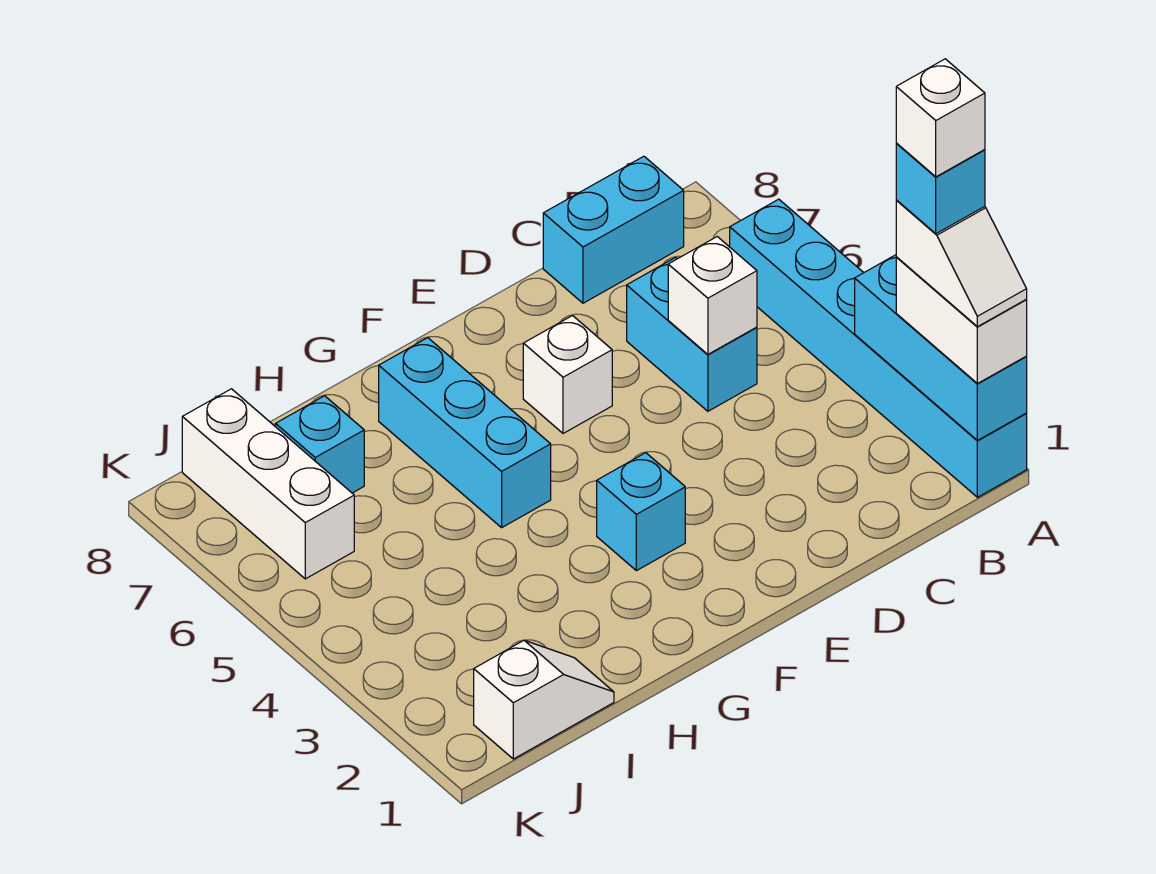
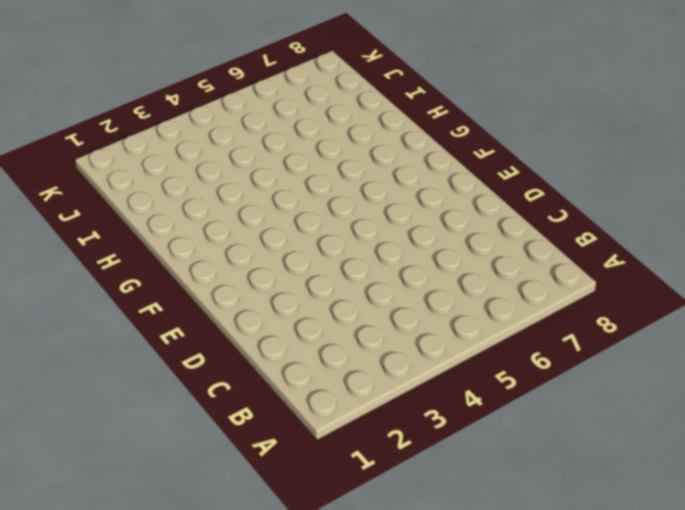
none -> cyan brick A1:A6 level 1
none -> cyan brick B8:C8 level 1
none -> cyan brick C5:C6 level 1

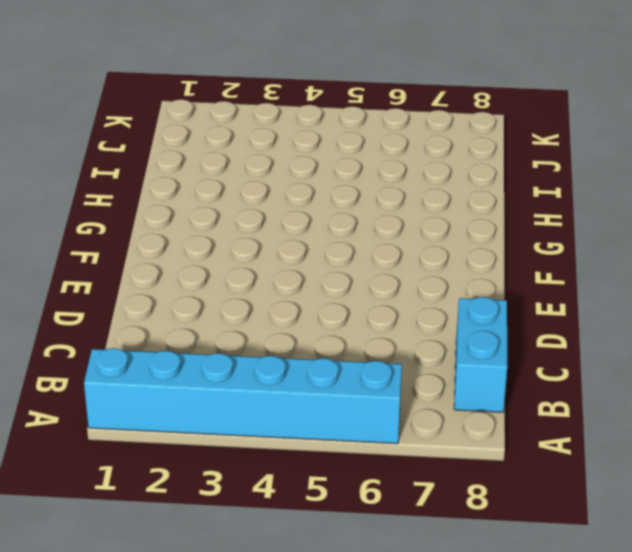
none -> cyan brick C5:C6 level 1
none -> white brick E6 level 1
none -> cyan brick F3 level 1

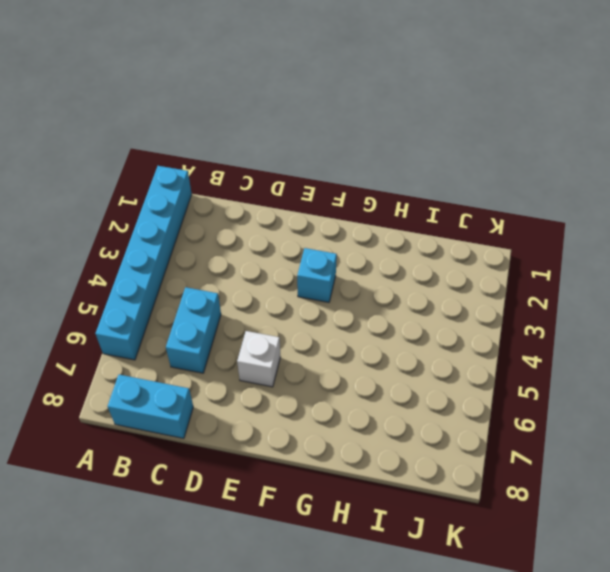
none -> cyan brick G5:G7 level 1
none -> white slope I1:J1 level 1 top J
none -> cyan brick I7 level 1

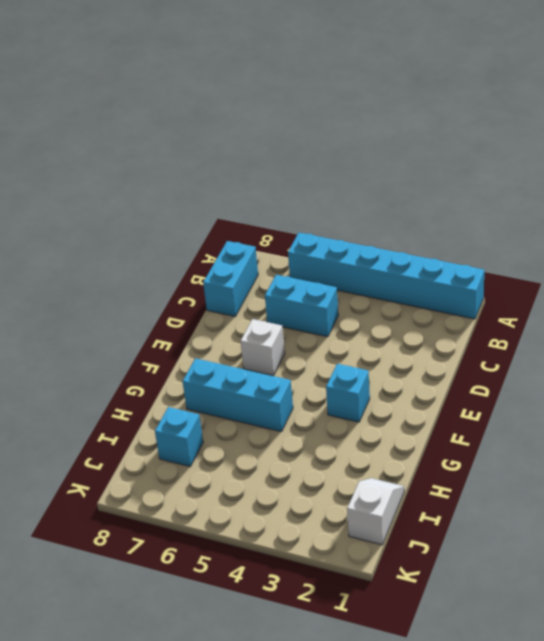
none -> white brick J6:J8 level 1
none -> cyan brick A1:A3 level 2
none -> white brick C5 level 2

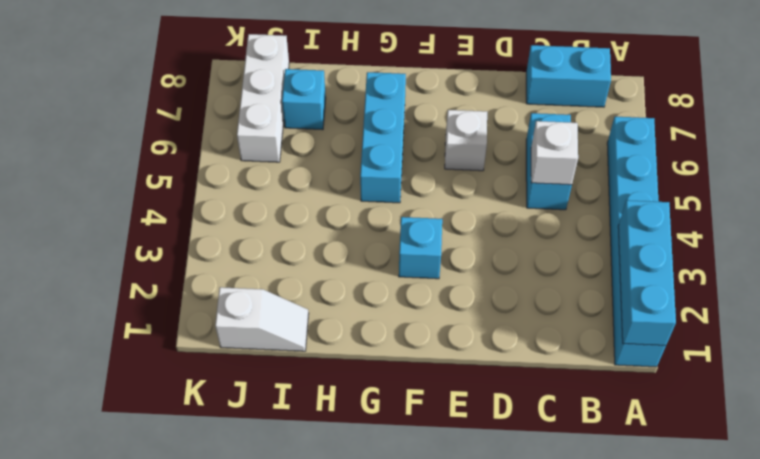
none -> white brick A1:A2 level 3
none -> white slope A1:A2 level 4 top 2
none -> cyan brick A2 level 5

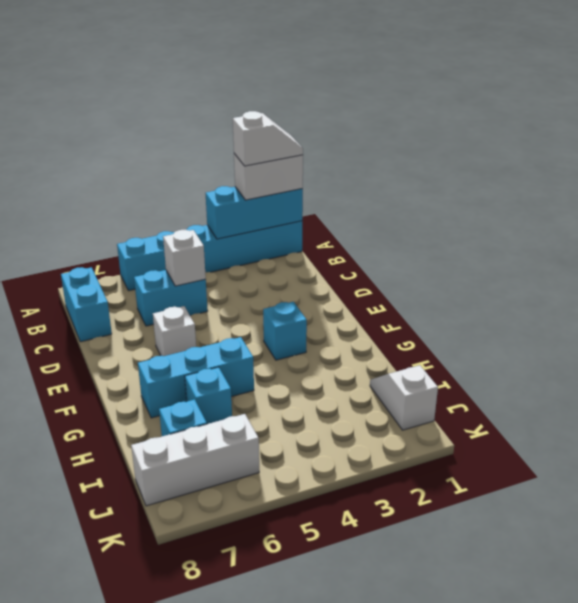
cyan brick H6 level 1 -> cyan brick A2 level 5
none -> white brick A2 level 6

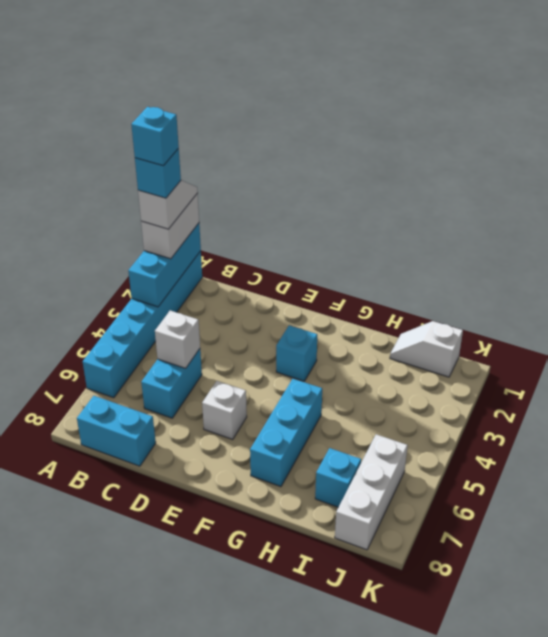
cyan brick A2 level 6 -> white brick A2 level 6

